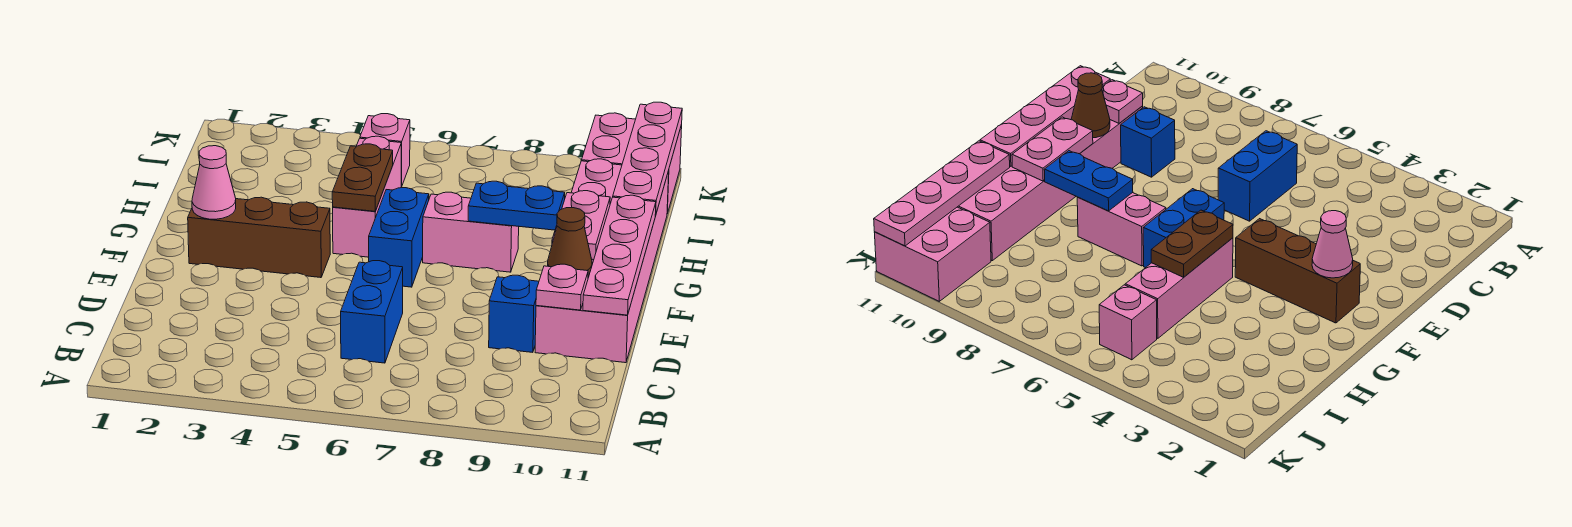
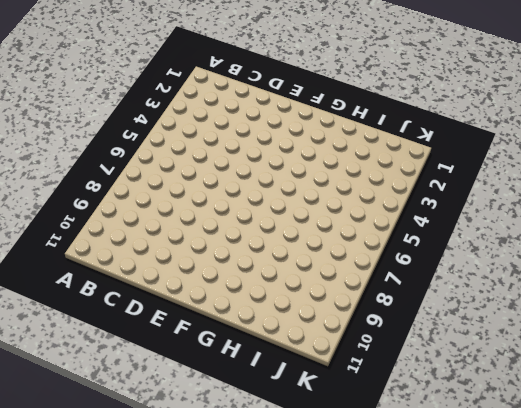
none -> blue brick C6:D6 level 1
none -> blue brick D9 level 1
none -> pink brick D10:I11 level 1

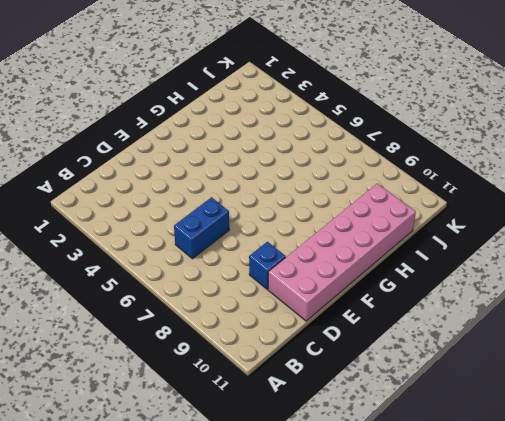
none -> brown brick F2:F4 level 1
none -> blue brick F6:G6 level 1
none -> pink brick G5:I5 level 1

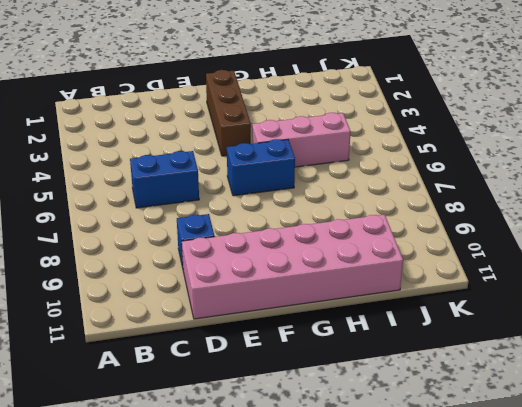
none -> pink brick G7:G8 level 1
none -> pink brick J5 level 1
none -> pink brick J10:K11 level 1

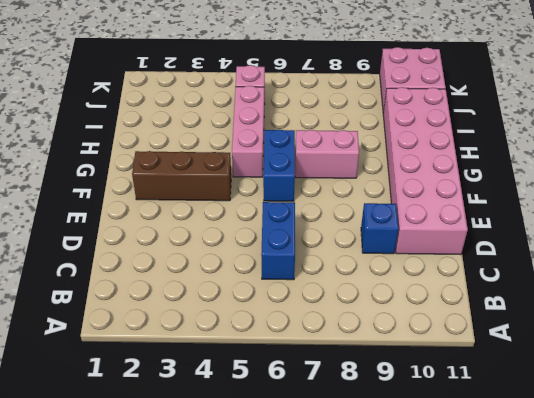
none -> pink plate D10 level 2
none -> pink plate D11:G11 level 2
none -> brown cone E10 level 2

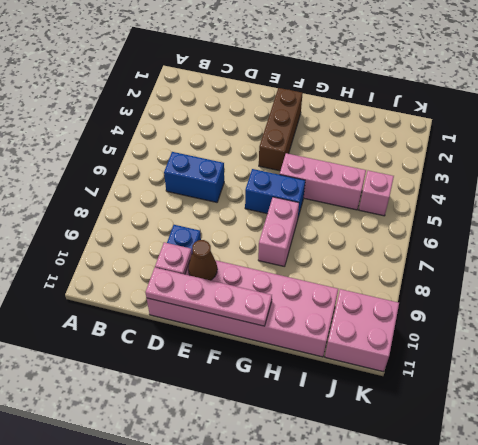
none -> pink cone F2 level 2
none -> pink plate F10:G10 level 2
none -> brown plate G5:H5 level 2

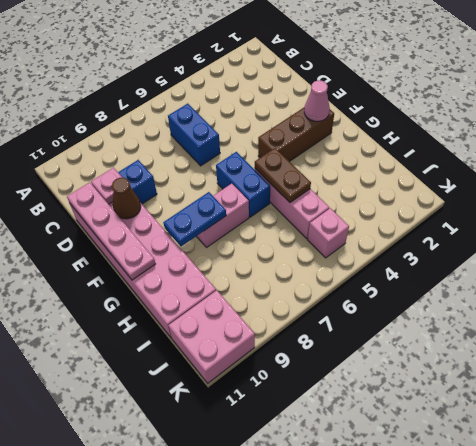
none -> pink plate F10:G10 level 2
none -> pink plate H11:K11 level 2

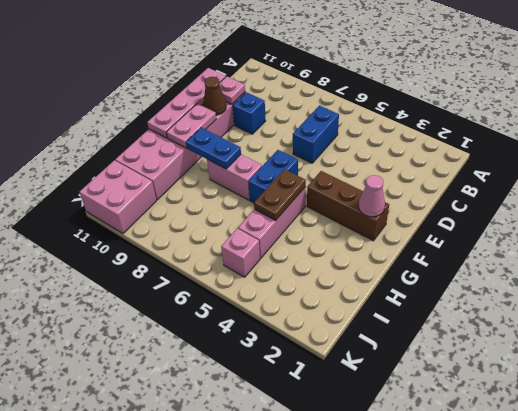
none -> pink plate H11:K11 level 2

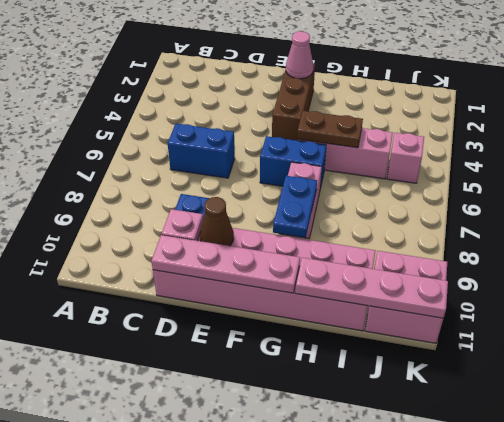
none -> pink plate F10:G10 level 2

